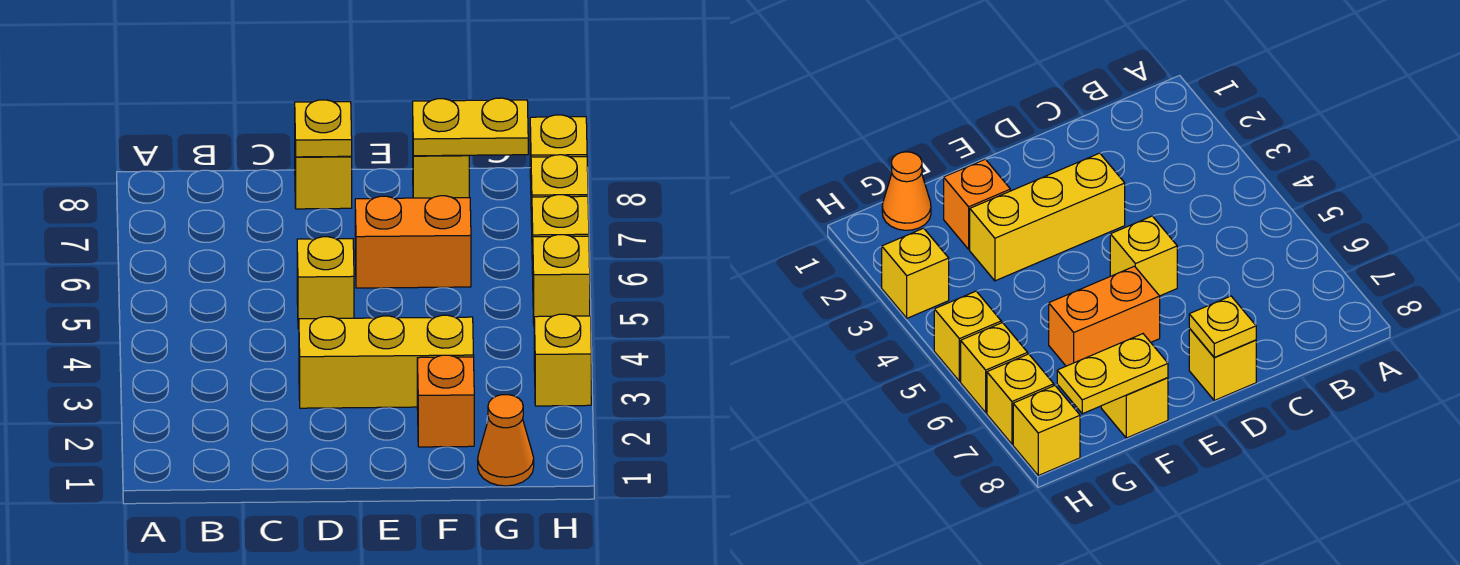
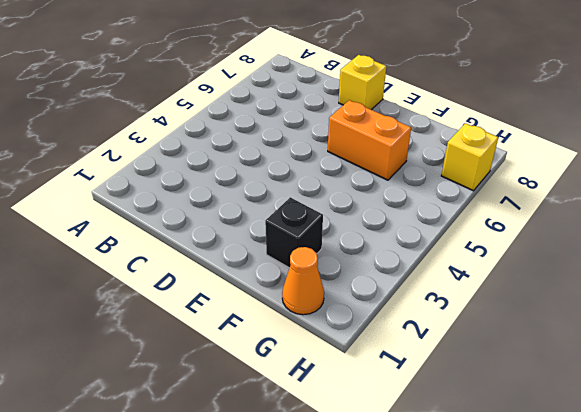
black brick F2 level 1 -> orange brick F2 level 1
none -> yellow brick D3:F3 level 1
none -> yellow brick D5 level 1
none -> yellow brick F8 level 1

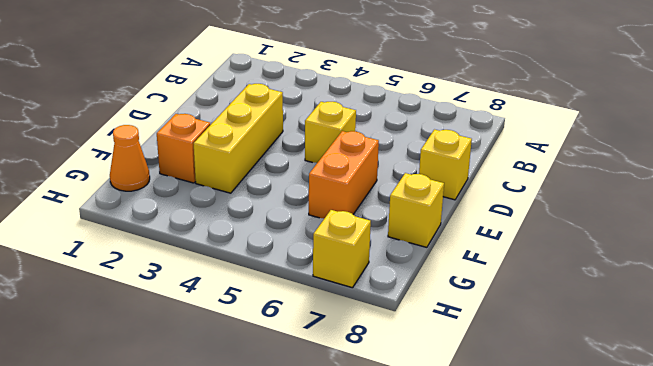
none -> yellow brick H3 level 1
none -> yellow brick H5 level 1
none -> yellow brick H6 level 1

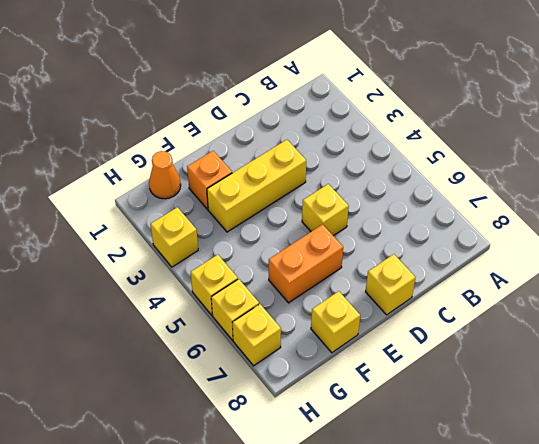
none -> yellow brick H8 level 1
none -> yellow plate D8 level 2
none -> yellow plate F8:G8 level 2

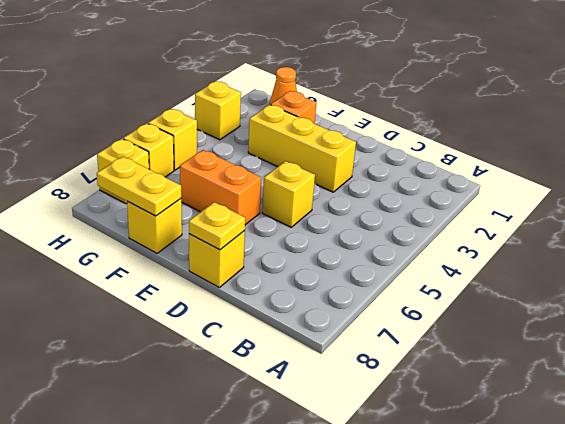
none -> yellow brick H8 level 1

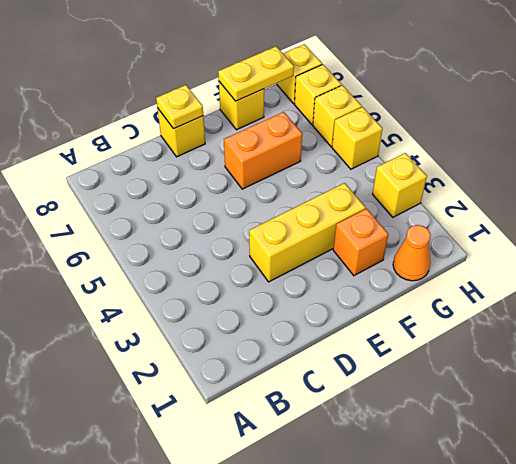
none -> yellow brick D5 level 1

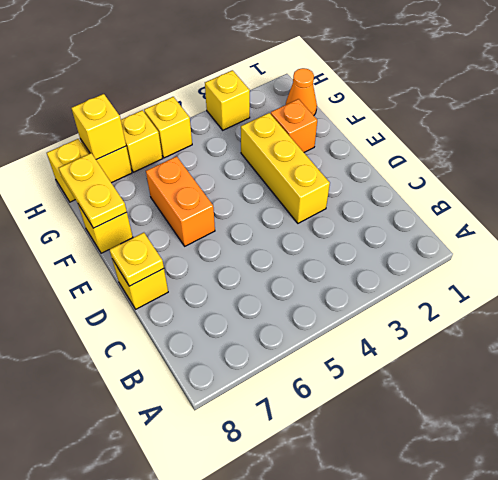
yellow brick H7 level 2 -> yellow brick D5 level 1

